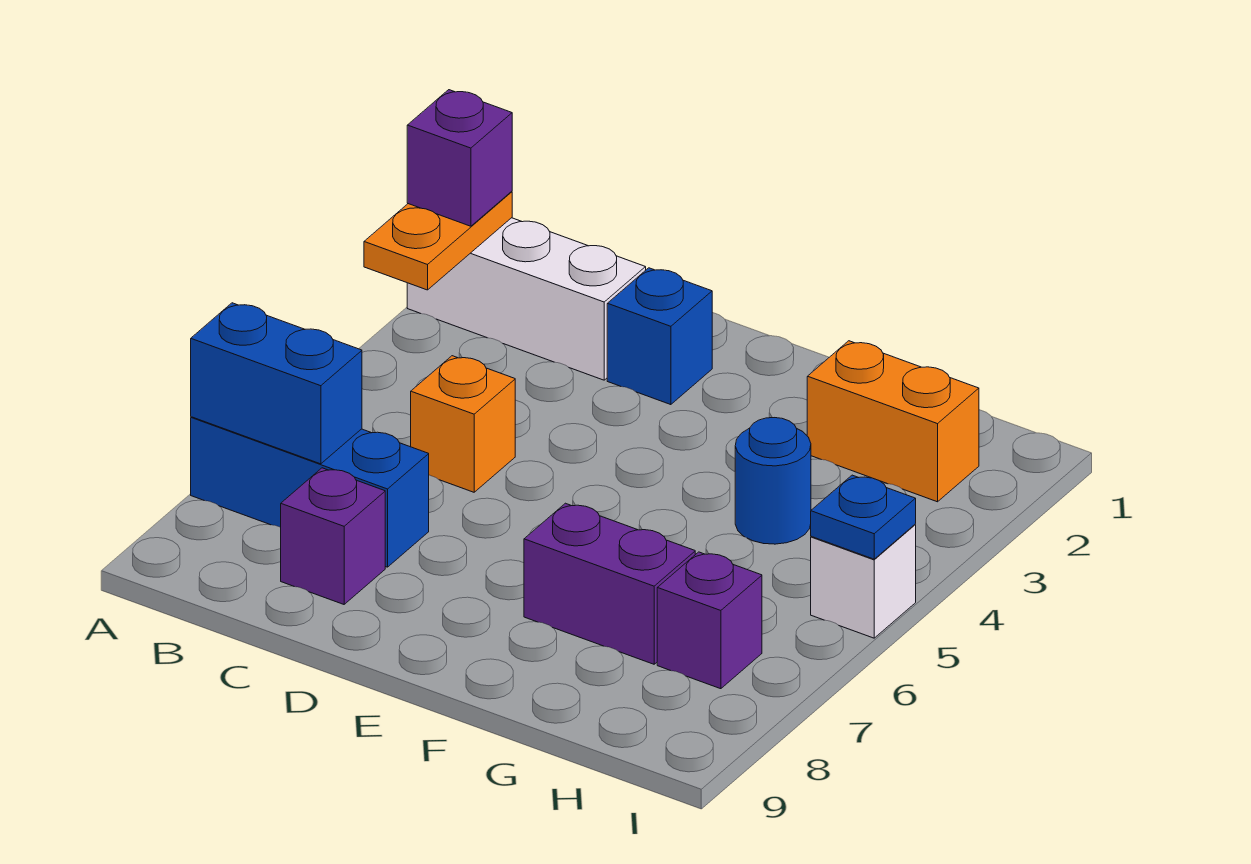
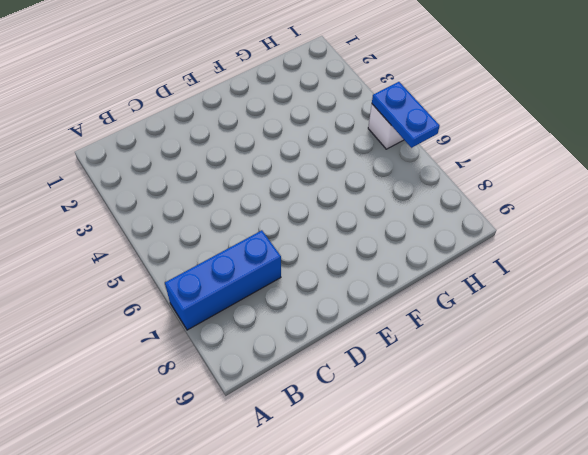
blue plate I5:I6 level 2 -> blue plate I5 level 2
none -> white brick A2:C2 level 1
none -> orange brick C5 level 1
none -> purple brick C8 level 1

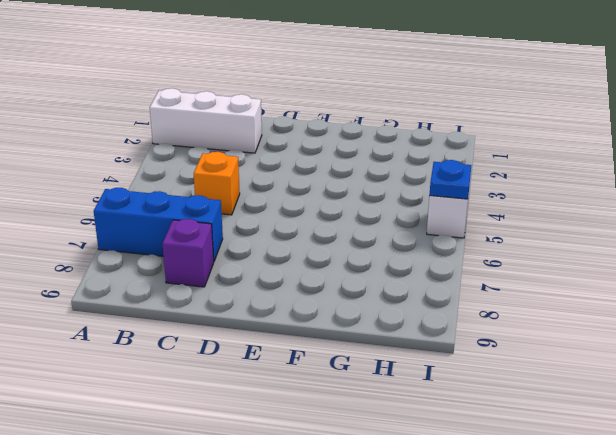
none -> blue brick D2 level 1
none -> purple brick F7:G7 level 1
none -> orange brick G2:H2 level 1

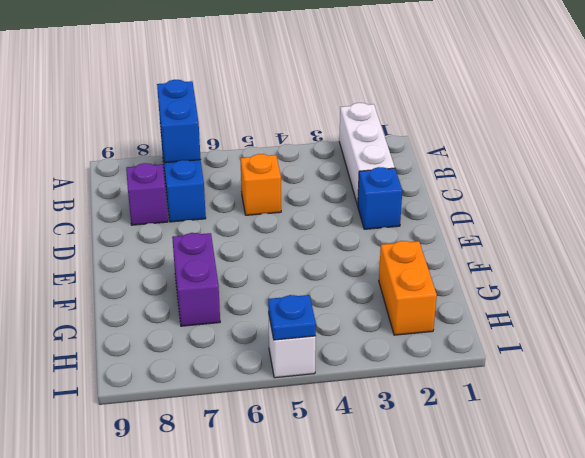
none -> blue round brick G4 level 1
none -> purple brick H7 level 1
none -> orange plate A2:A3 level 2

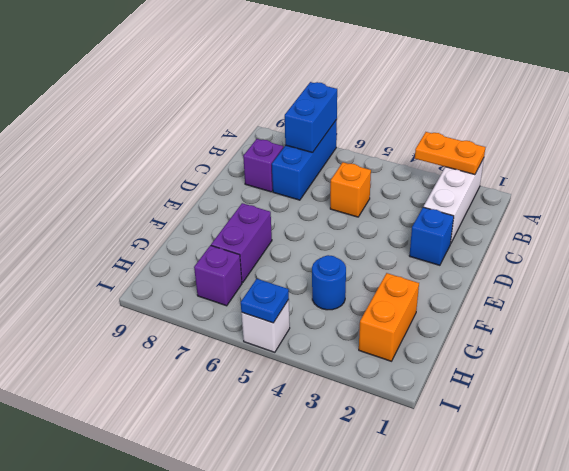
none -> purple brick A2 level 3

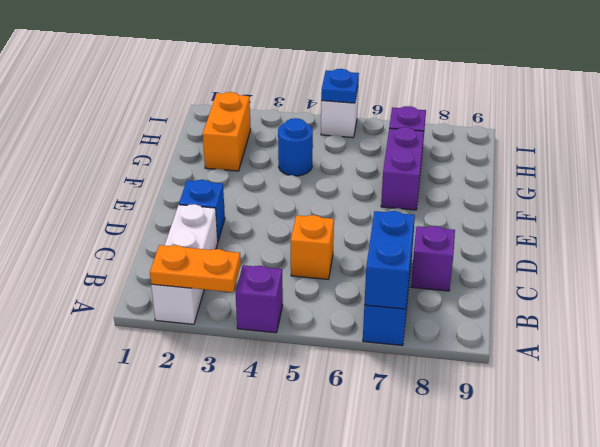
purple brick A4 level 1 -> purple brick A2 level 3

